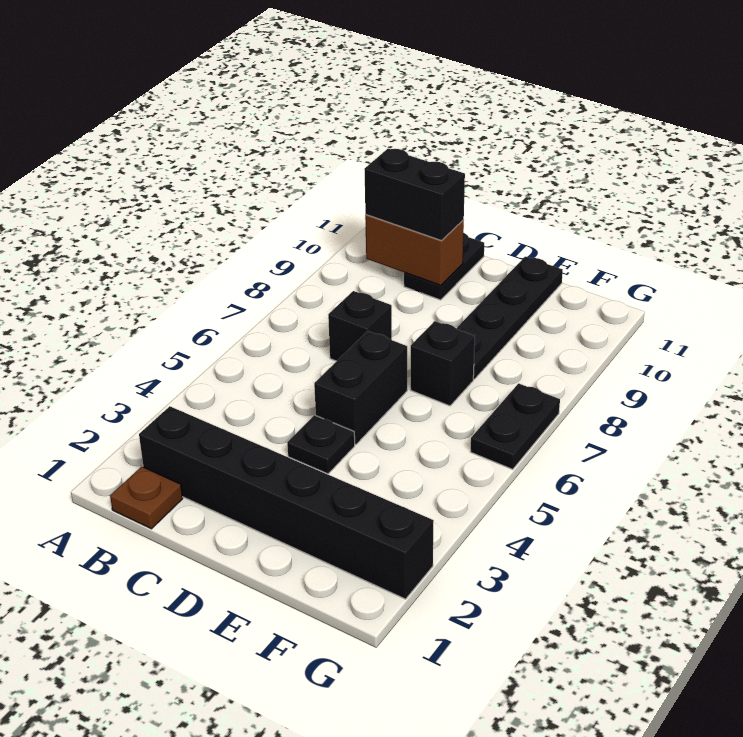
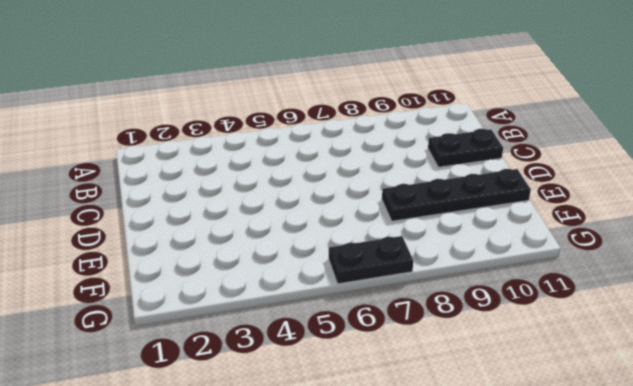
none -> brown plate B1 level 1
none -> black brick B2:G2 level 1

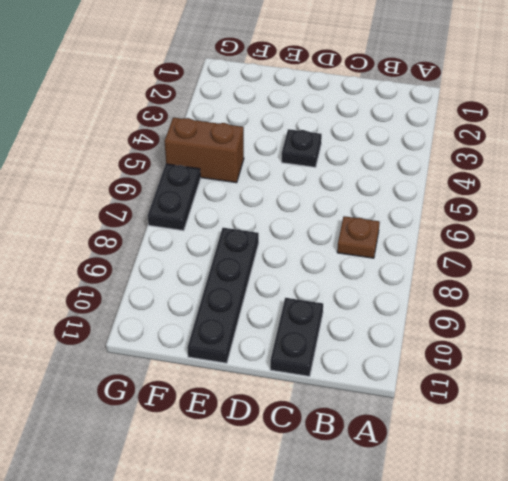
brown plate B7 level 1 -> brown plate B1 level 1
brown brick F5:G5 level 1 -> brown brick B10:C10 level 2
none -> black brick B2:G2 level 1
none -> black brick C7 level 1

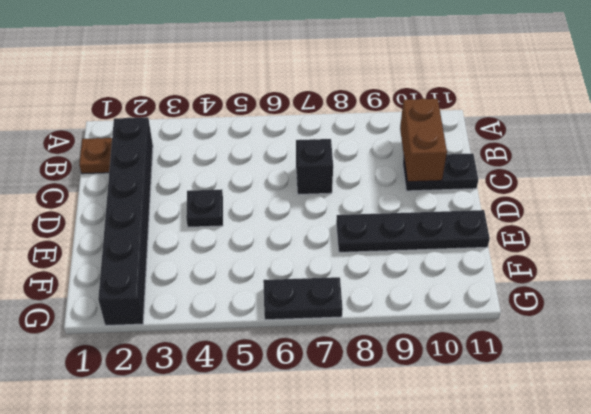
none -> black brick D5:D6 level 1
none -> black brick E7 level 1

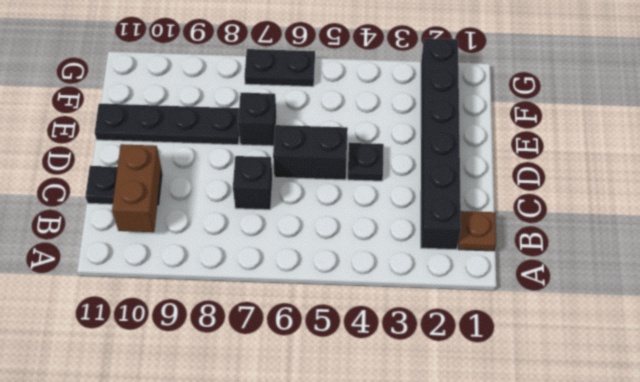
none -> black brick B10:C10 level 3

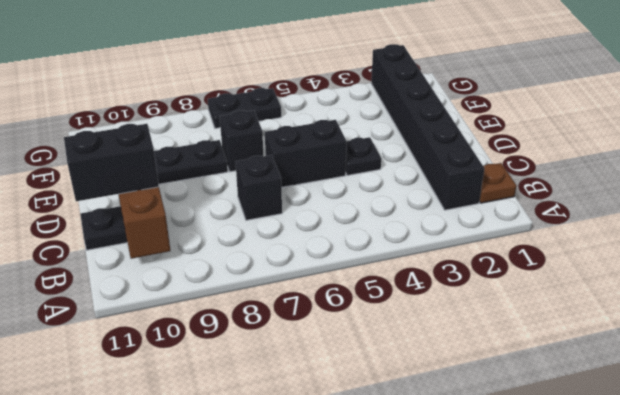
black brick C10:C11 level 3 -> black brick B10:C10 level 3

